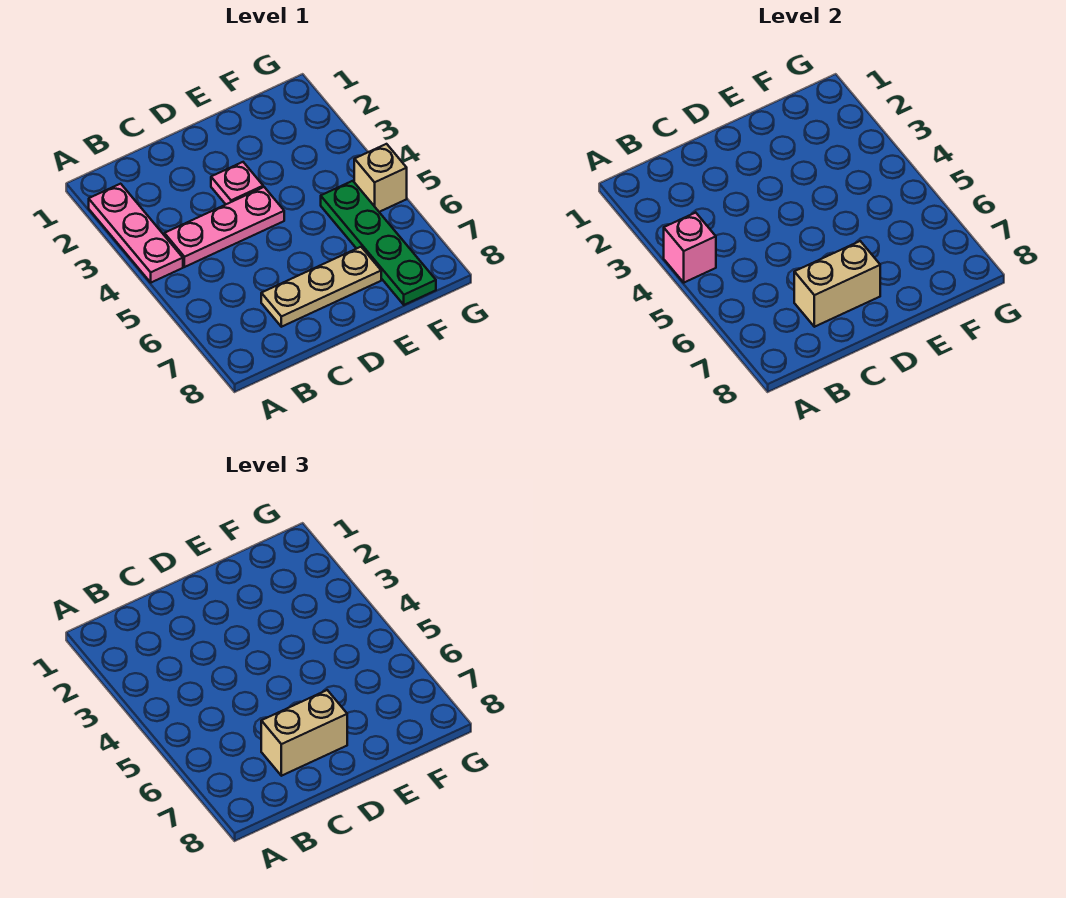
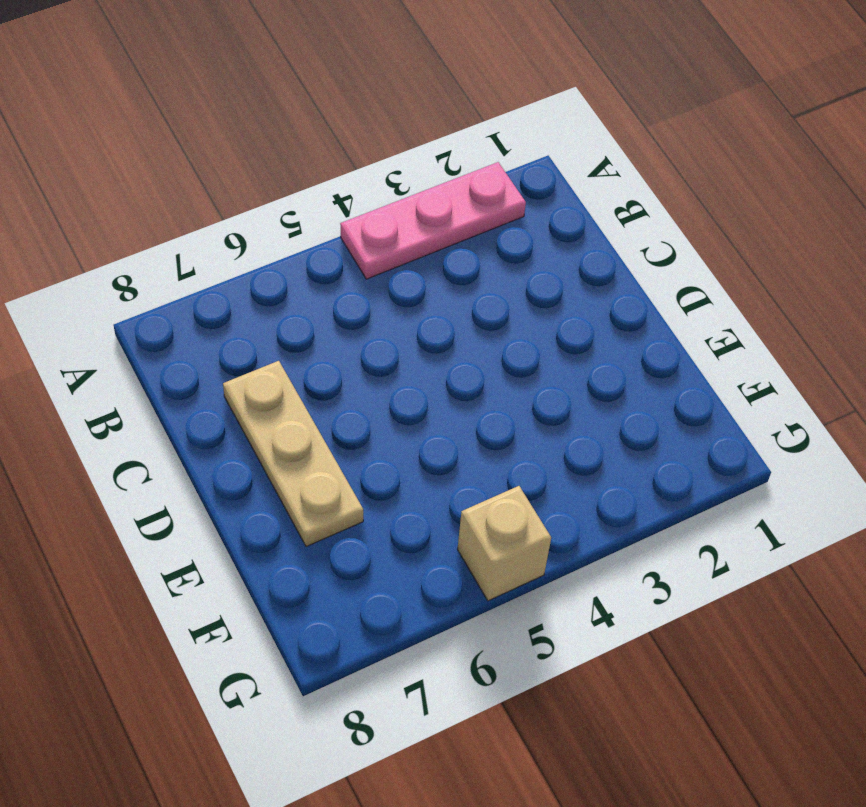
none -> pink plate B4:D4 level 1
none -> pink plate D3 level 1

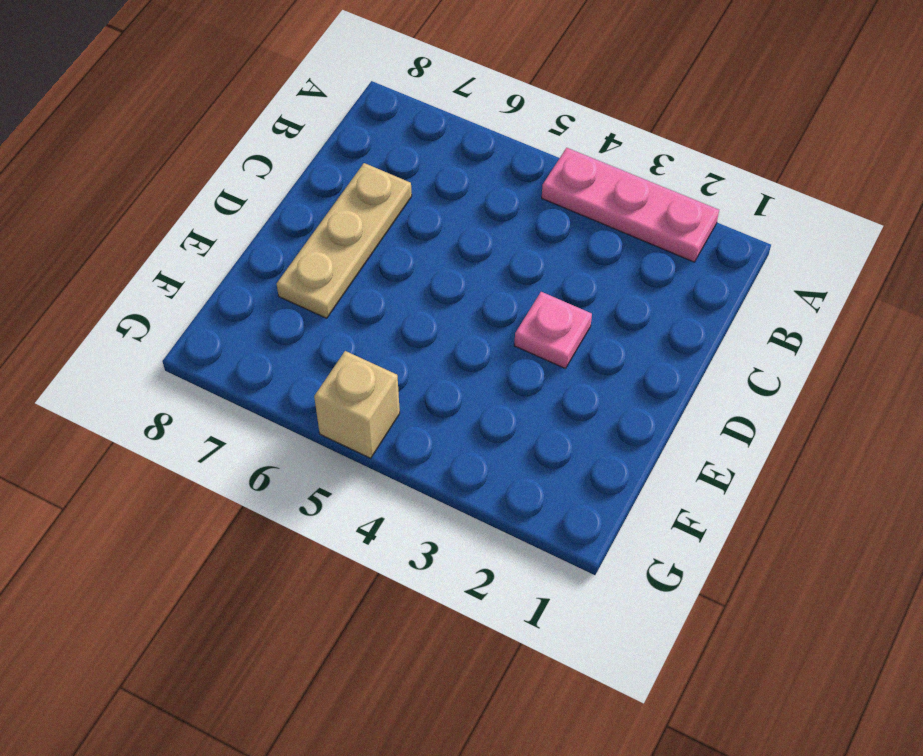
none -> pink plate B4:D4 level 1
none -> green plate F5:F8 level 1

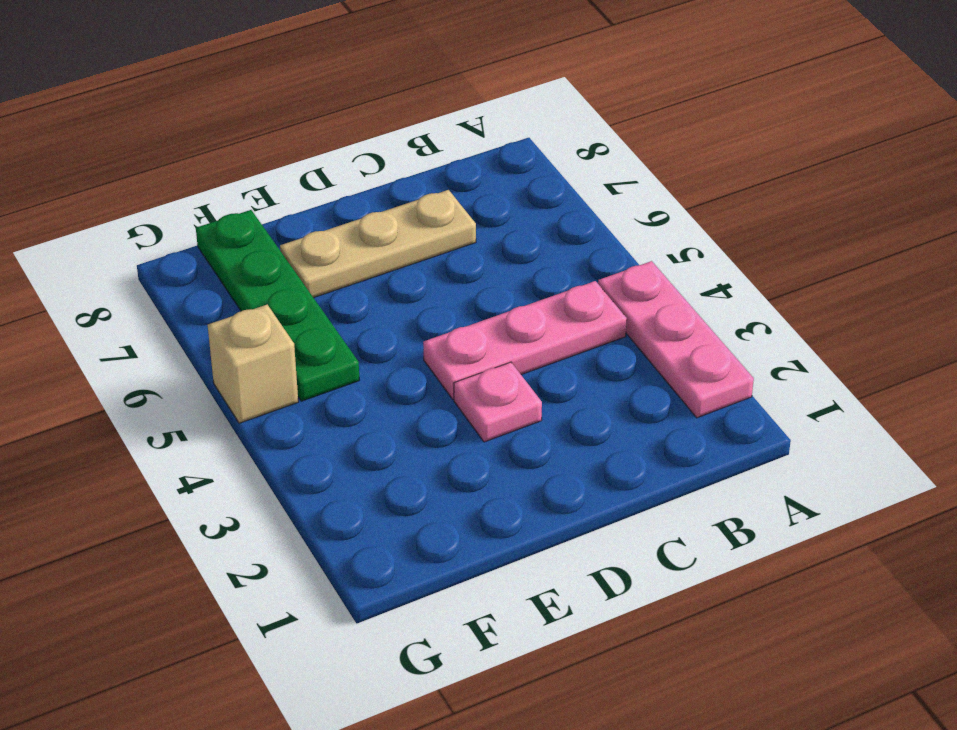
none -> pink brick A4 level 2
none -> tan brick C7:D7 level 2

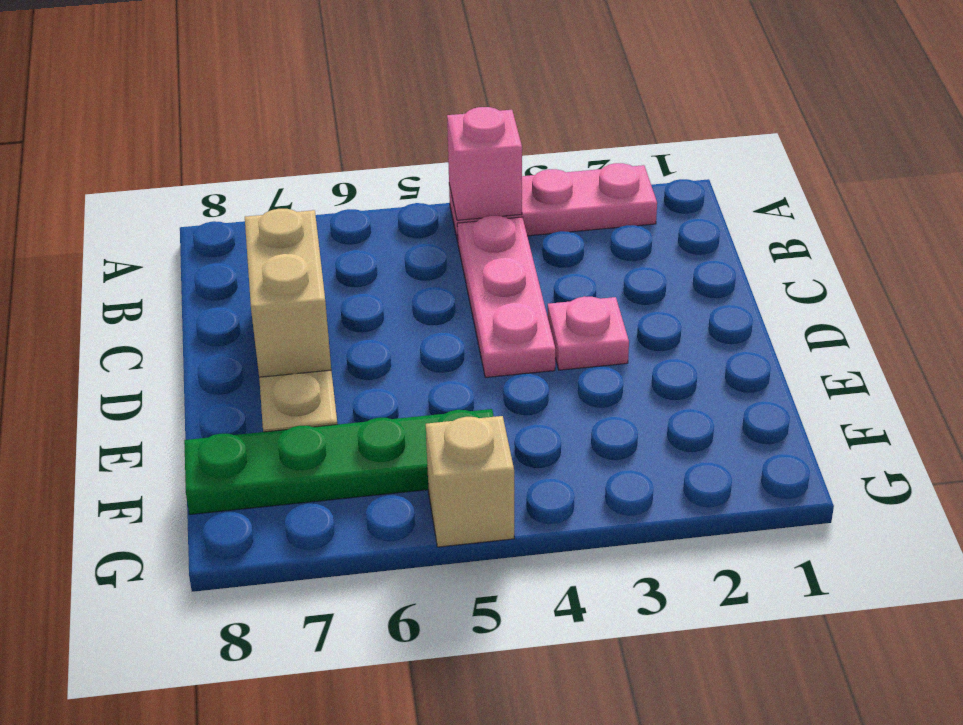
none -> tan brick C7:D7 level 3

